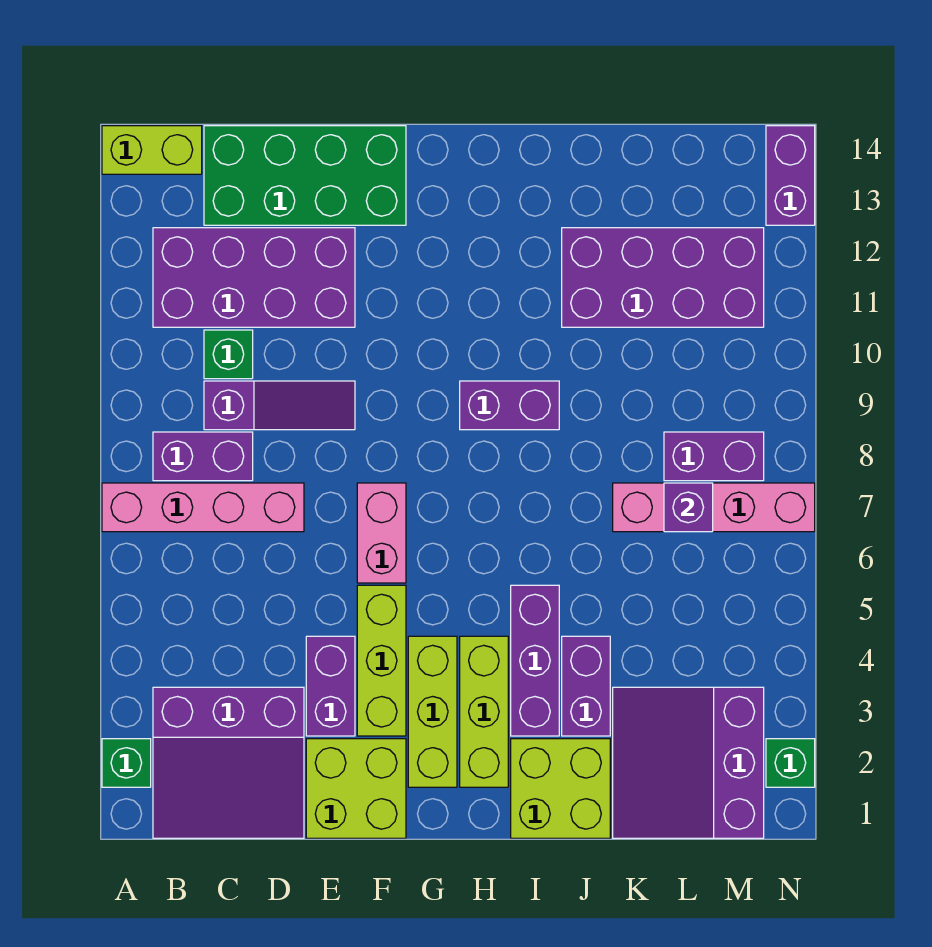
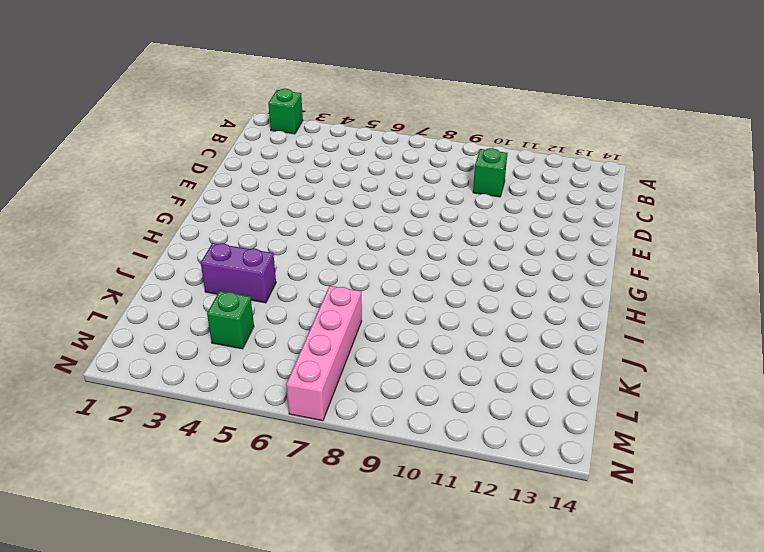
green brick L4 level 1 -> green brick N2 level 1
none -> pink brick A7:D7 level 1
none -> lime brick A14:B14 level 1
none -> purple slope B1:D3 level 1 top 3

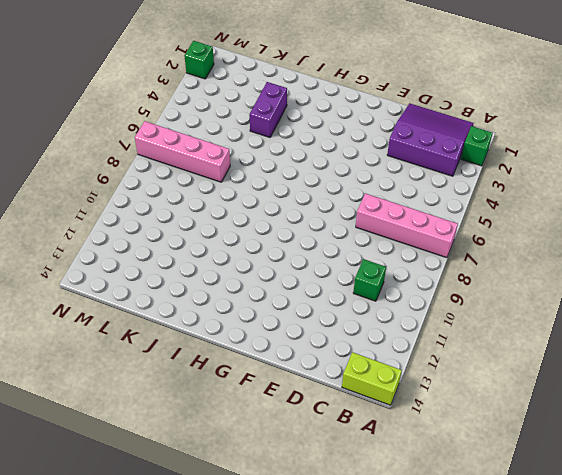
none -> purple brick B8:C8 level 1
none -> purple brick B11:E12 level 1
none -> purple slope C9:E9 level 1 top C

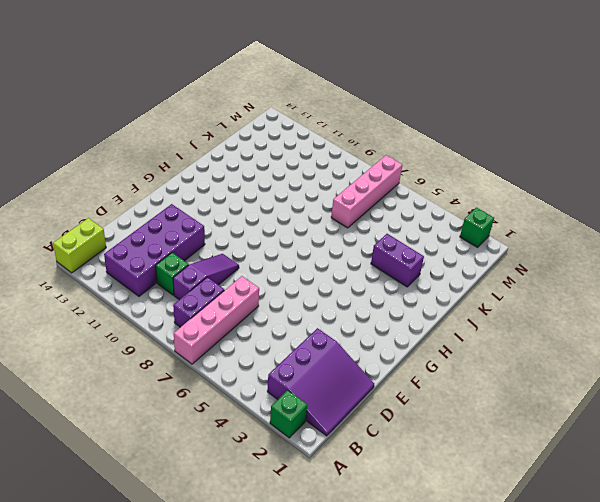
none -> green brick C13:F14 level 1
none -> lime brick E1:F2 level 1
none -> purple brick E3:E4 level 1

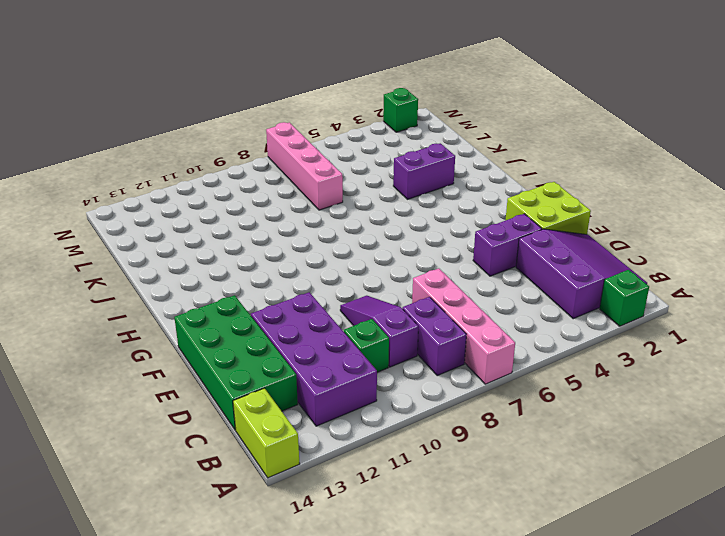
none -> lime brick F3:F5 level 1
none -> pink brick F6:F7 level 1
none -> lime brick G2:G4 level 1

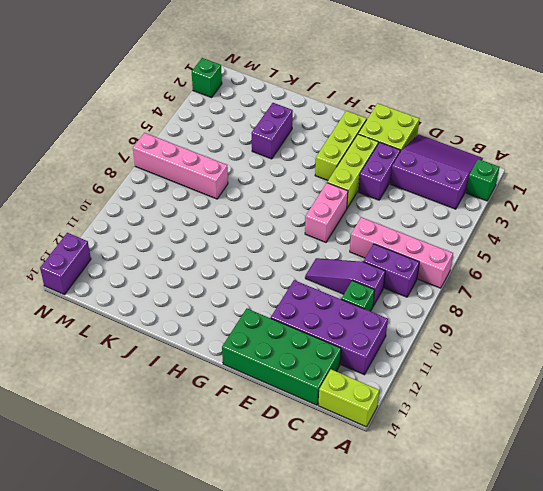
none -> lime brick H2:H4 level 1
none -> purple brick H9:I9 level 1
none -> lime brick I1:J2 level 1

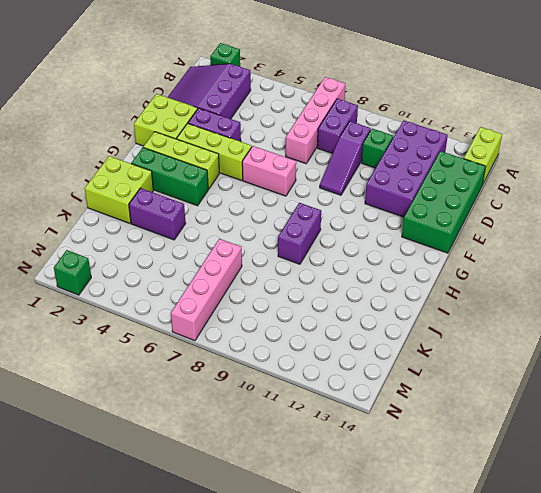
green brick H2:H4 level 1 -> lime brick H2:H4 level 1
none -> purple brick I3:I5 level 1
none -> purple brick J11:M12 level 1
none -> purple slope K1:M3 level 1 top M

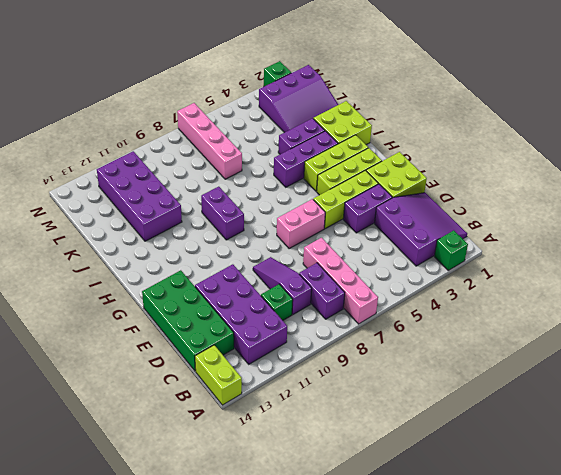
none -> purple brick L8:M8 level 1
none -> purple brick N13:N14 level 1
none -> purple brick L7 level 2

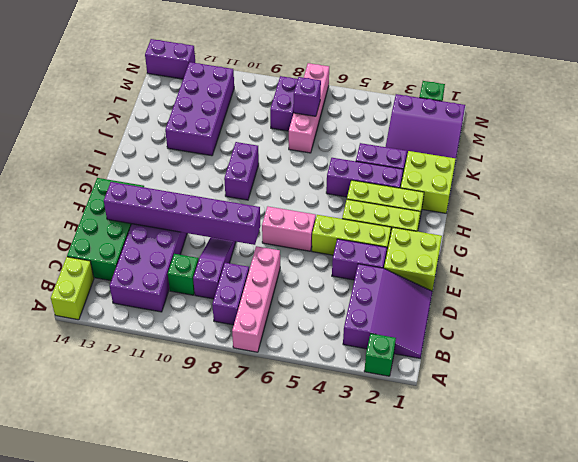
purple brick E8:E13 level 2 -> none

